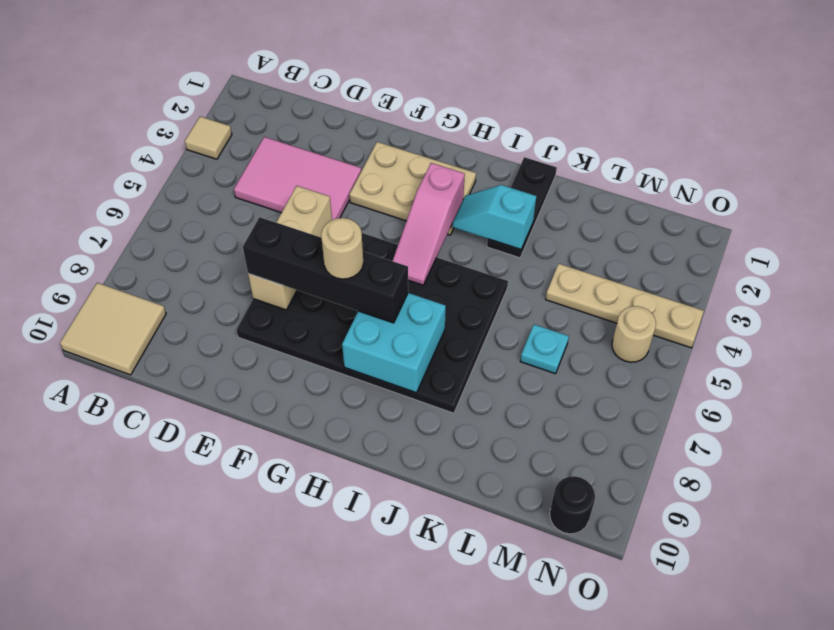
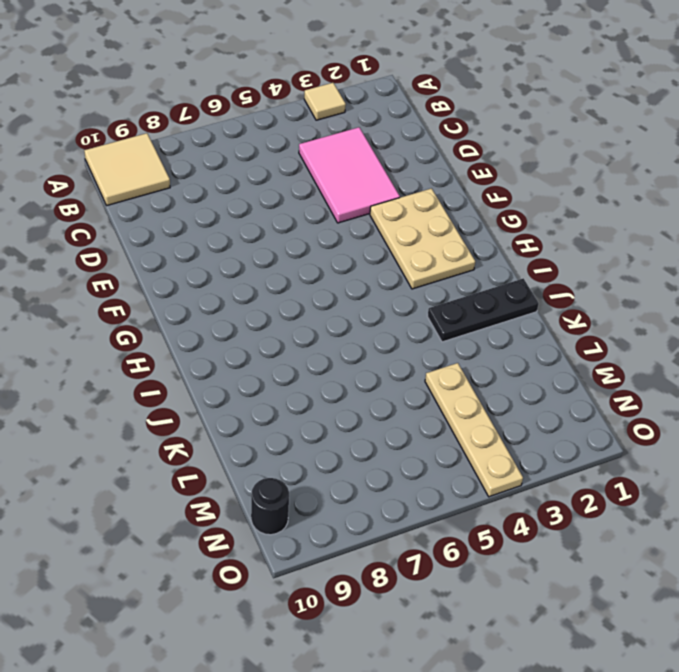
none -> black plate E5:J8 level 1
none -> cyan plate L6 level 1
none -> tan round brick N5 level 1

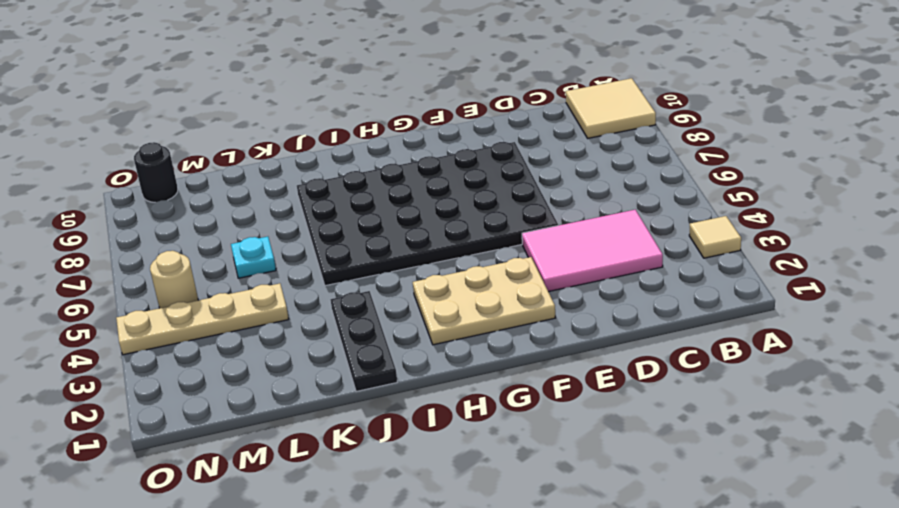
none -> tan brick E5:E7 level 2
none -> pink slope H3:H5 level 2 top 3
none -> cyan brick H7:I8 level 2

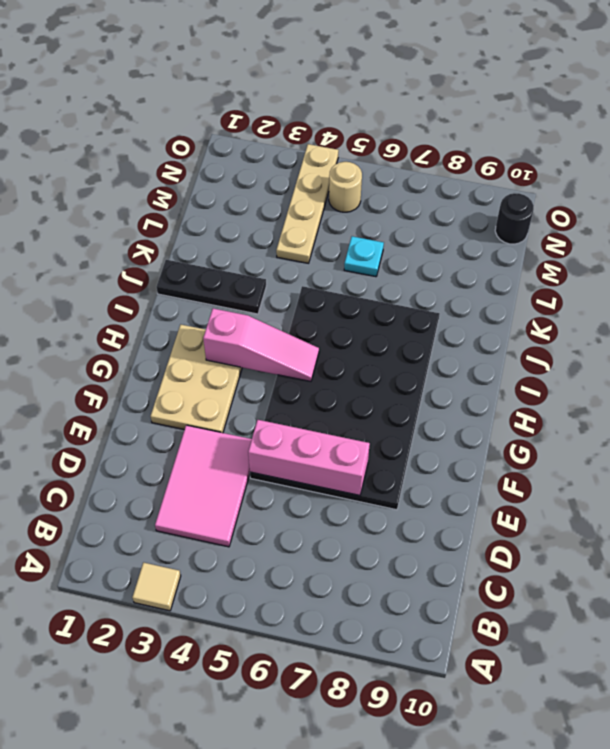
pink brick E5:E7 level 2 -> tan brick E5:E7 level 2
none -> tan tile A9:B10 level 1
none -> cyan brick H7:I8 level 2
none -> cyan slope I3:J3 level 2 top J

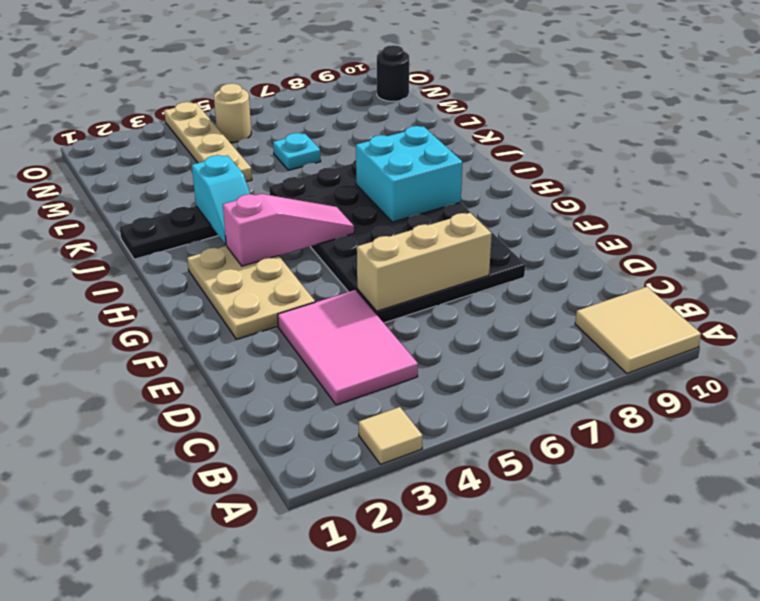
none -> black brick E7:H7 level 3
none -> tan round brick G7 level 4

